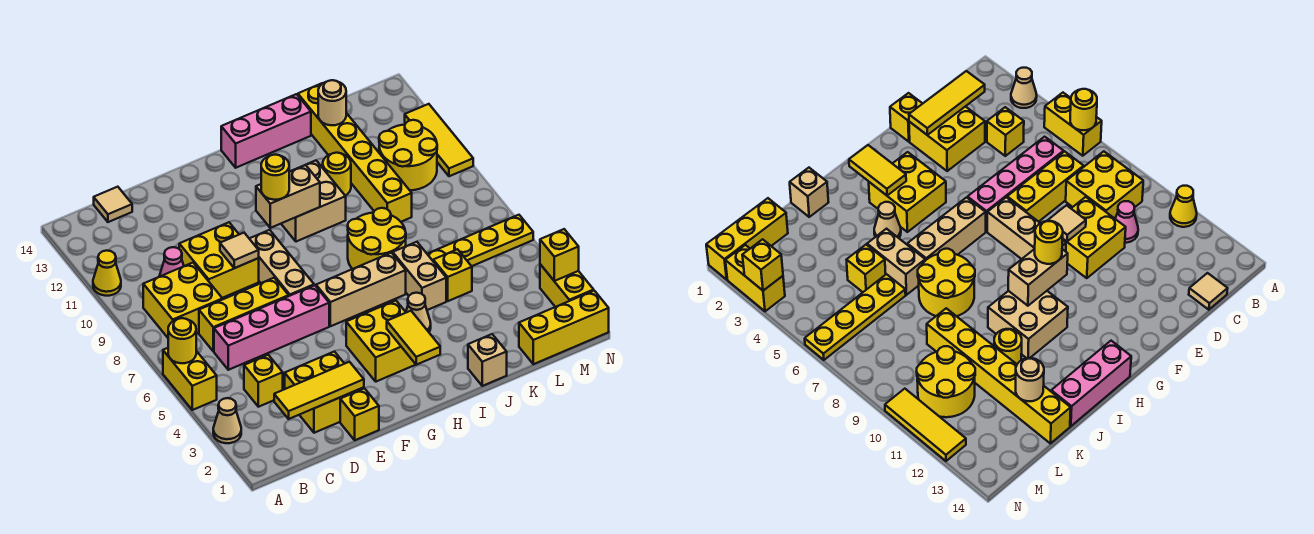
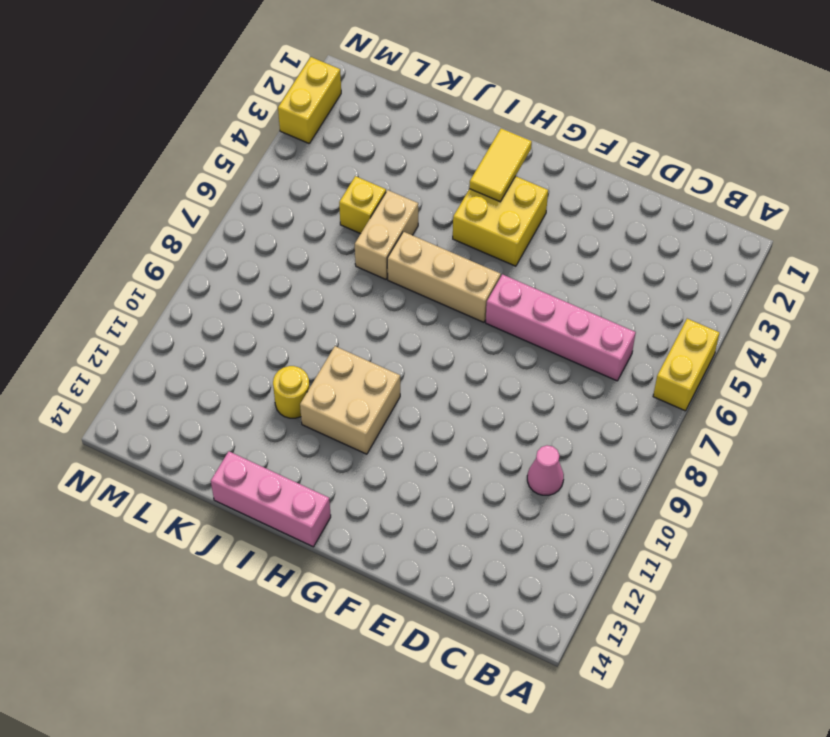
none -> tan cone A3 level 1
none -> yellow cone A11 level 1
none -> yellow brick B8:C9 level 1
none -> yellow brick C4 level 1

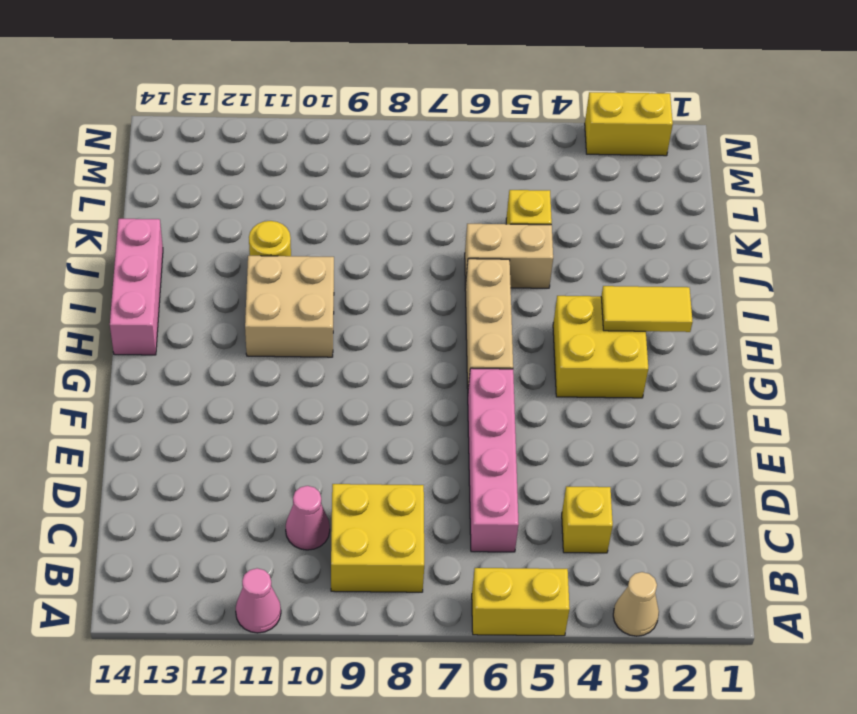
pink cone A11 level 1 -> yellow cone A11 level 1
none -> yellow brick C7:E7 level 1
none -> tan tile C14 level 1
none -> yellow brick D2:E3 level 1
none -> yellow brick D9:E10 level 1

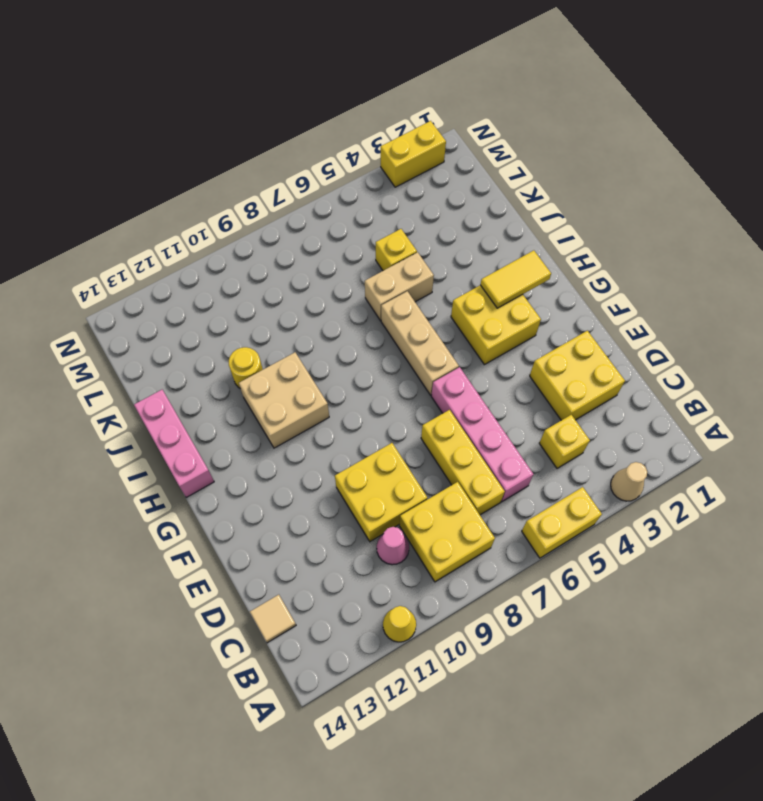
none -> yellow brick E1 level 1
none -> tan brick F7:F9 level 1
none -> tan cone I4 level 1
none -> yellow round brick I7:J8 level 1

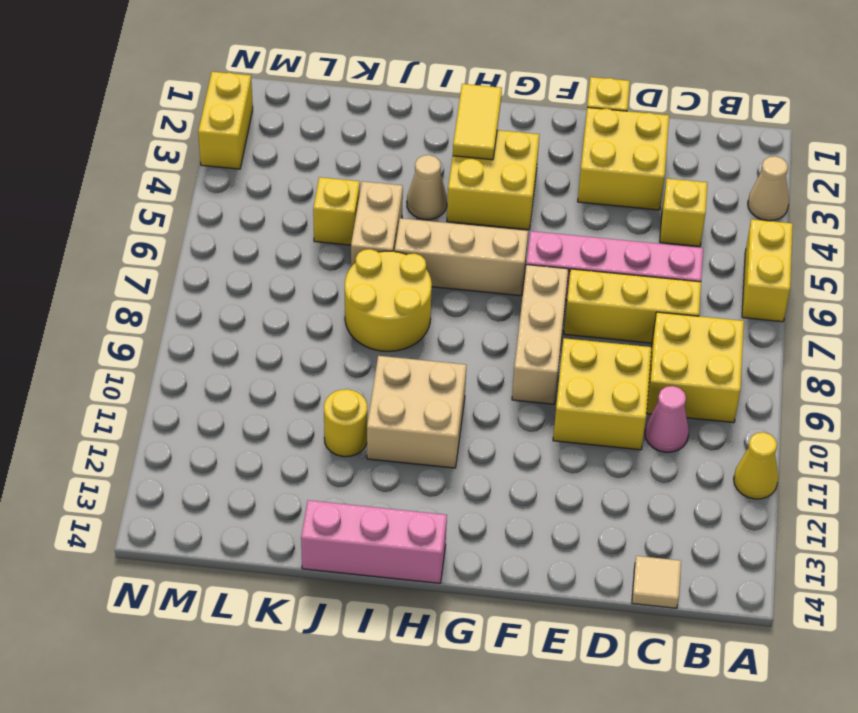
none -> tan brick J1 level 1
none -> yellow plate K6:N6 level 1
none -> yellow brick K9:K14 level 1
none -> yellow brick L1:N1 level 1

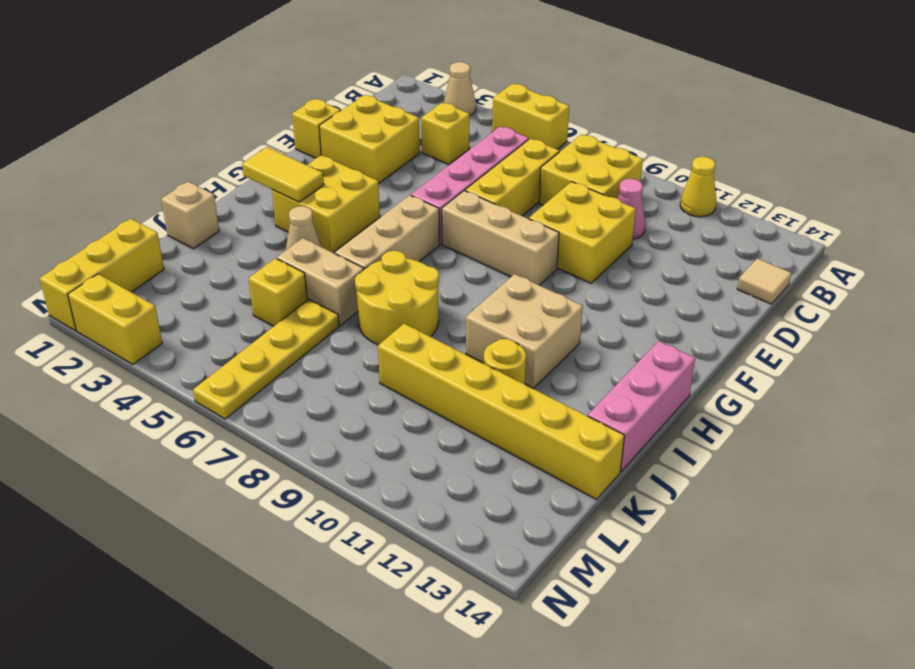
none -> yellow round brick L10:M11 level 1
none -> yellow tile N10:N12 level 1
none -> yellow round brick A6 level 2
none -> yellow tile C2:E2 level 2

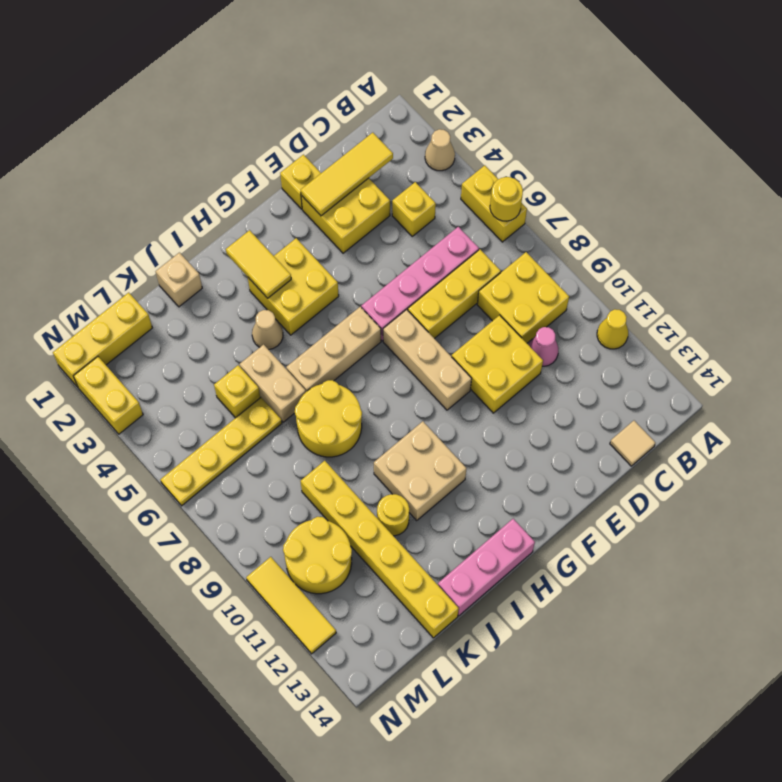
none -> tan tile E9 level 2
none -> tan brick G10:H10 level 2
none -> tan round brick K13 level 2
none -> yellow brick N3 level 2

